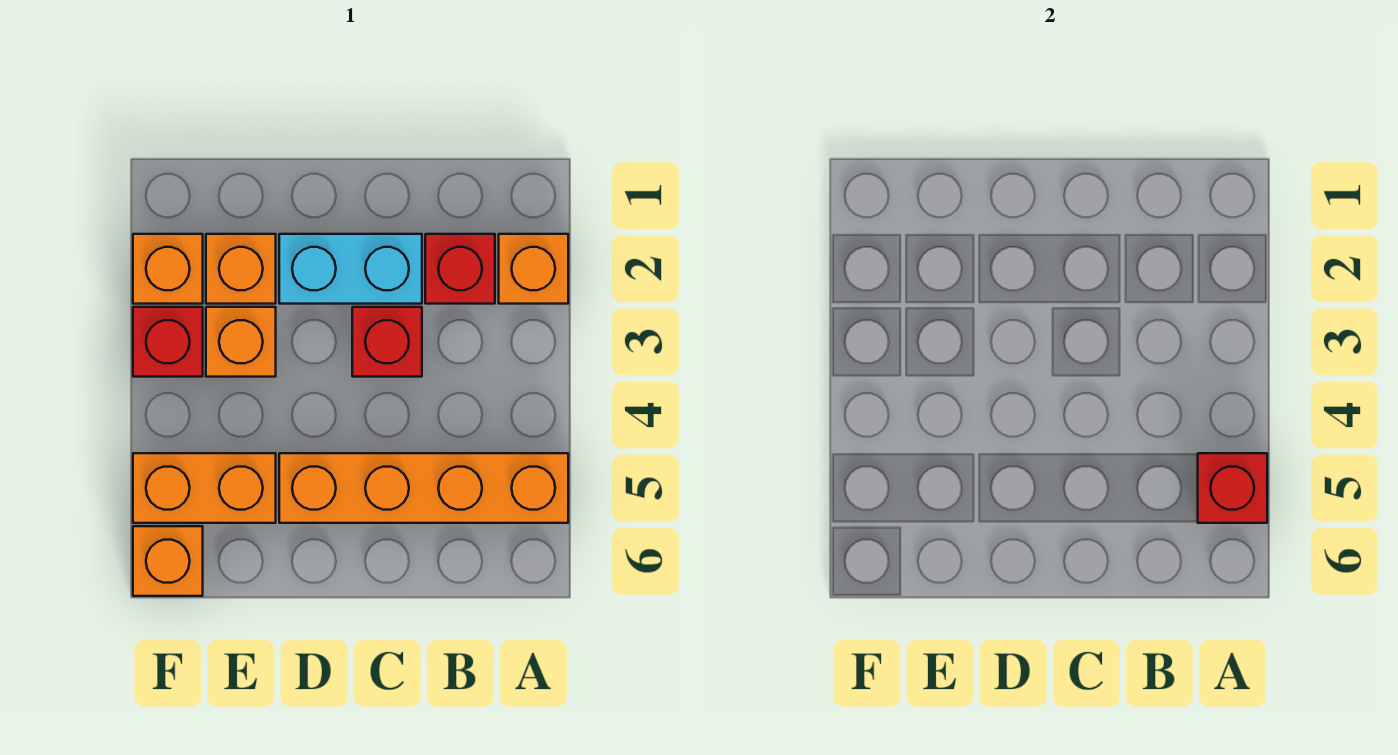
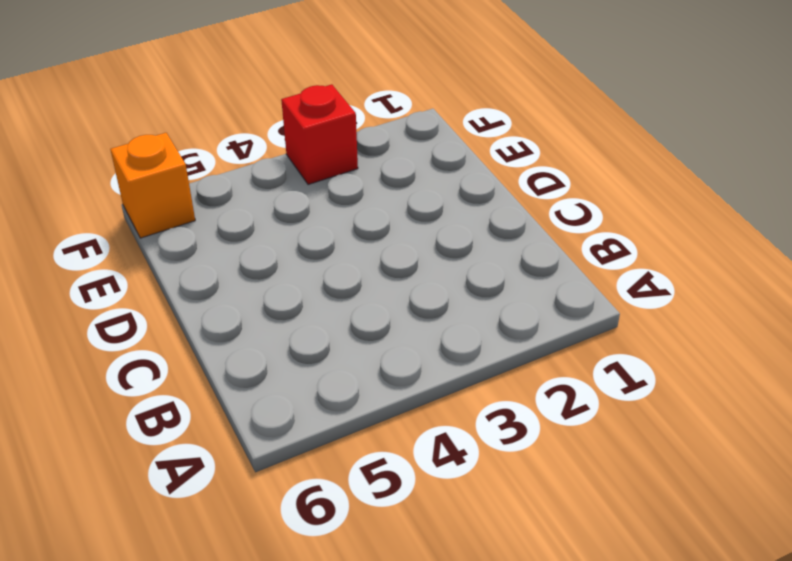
none -> orange brick A2 level 1
none -> orange brick A5:D5 level 1
none -> red brick B2 level 1

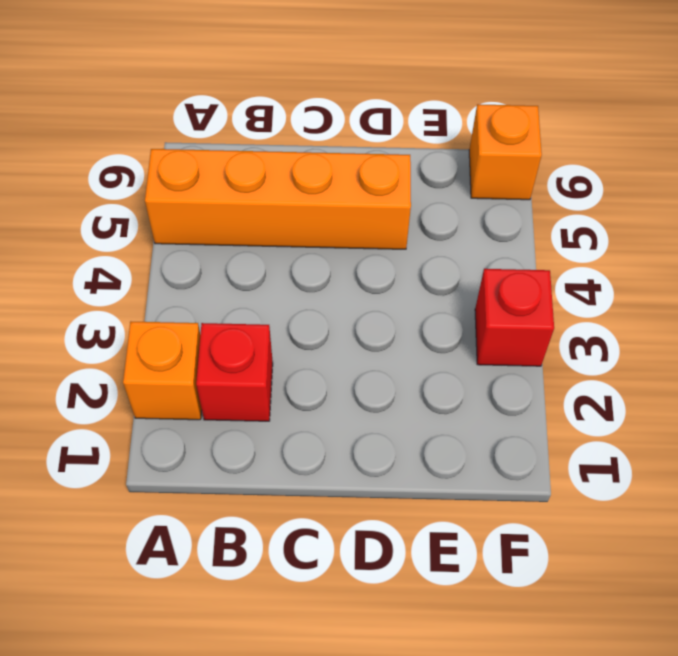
none -> cyan brick C2:D2 level 1
none -> red brick C3 level 1
none -> orange brick E2 level 1

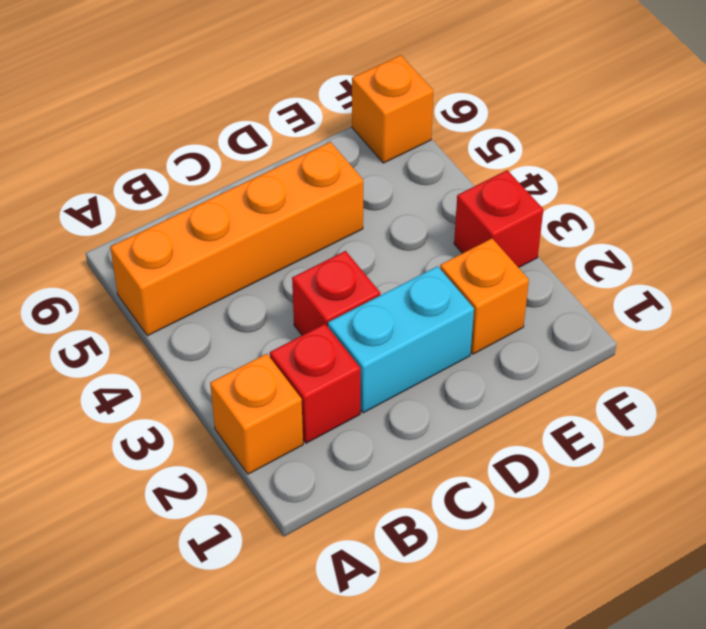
none -> orange brick E3 level 1
none -> orange brick E5:F5 level 1
none -> orange brick F2 level 1

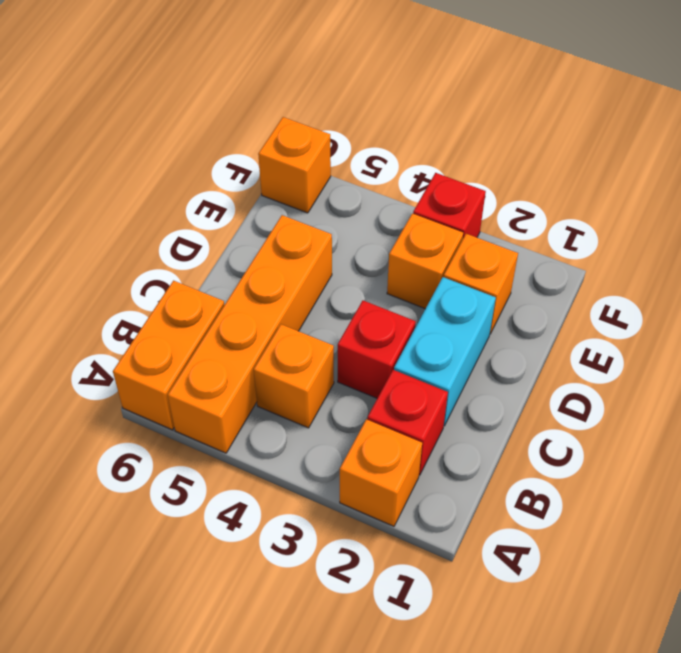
orange brick A6:B6 level 1 -> orange brick E5:F5 level 1
orange brick B4 level 1 -> orange brick F2 level 1
none -> red brick A5 level 2

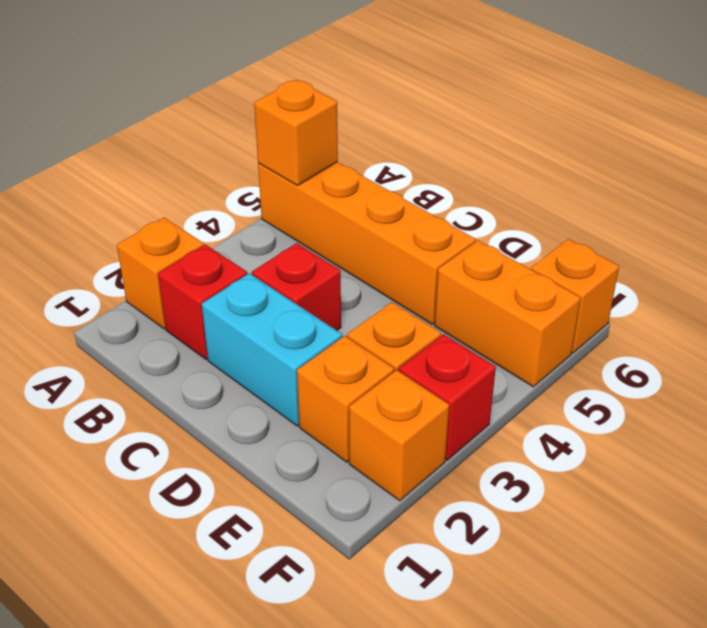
orange brick A5 level 2 -> red brick A5 level 2

